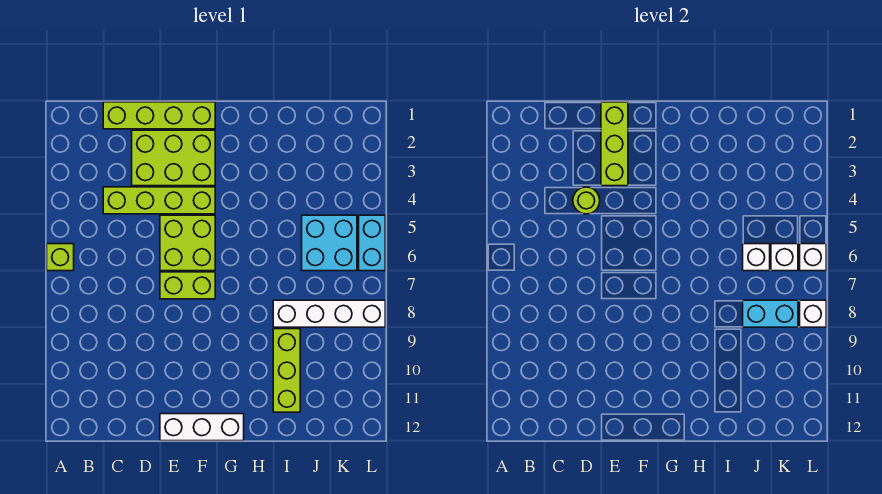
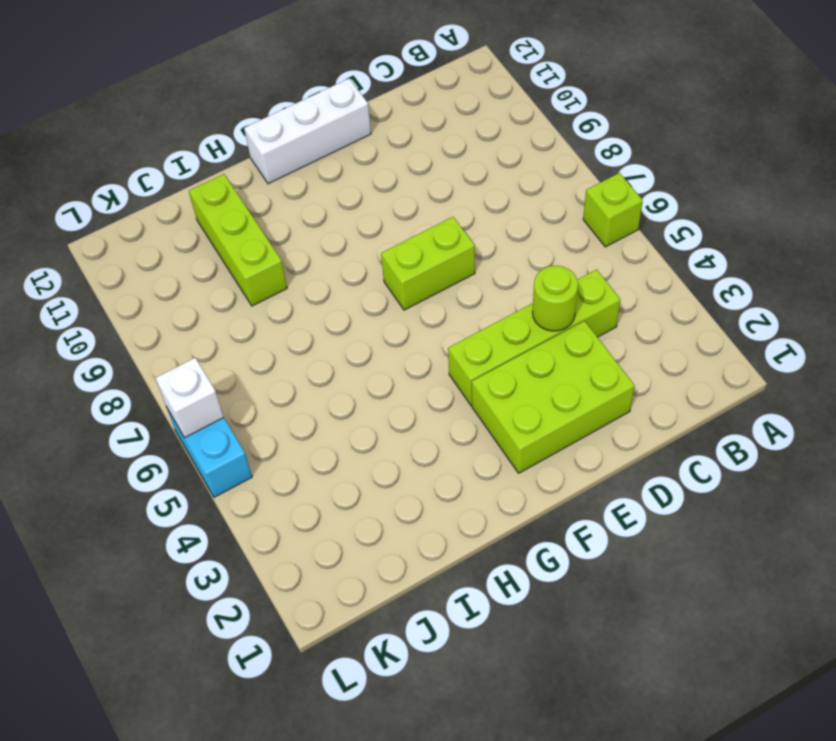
none -> lime brick C1:F1 level 1
none -> lime brick E5:F6 level 1
none -> white brick I8:L8 level 1

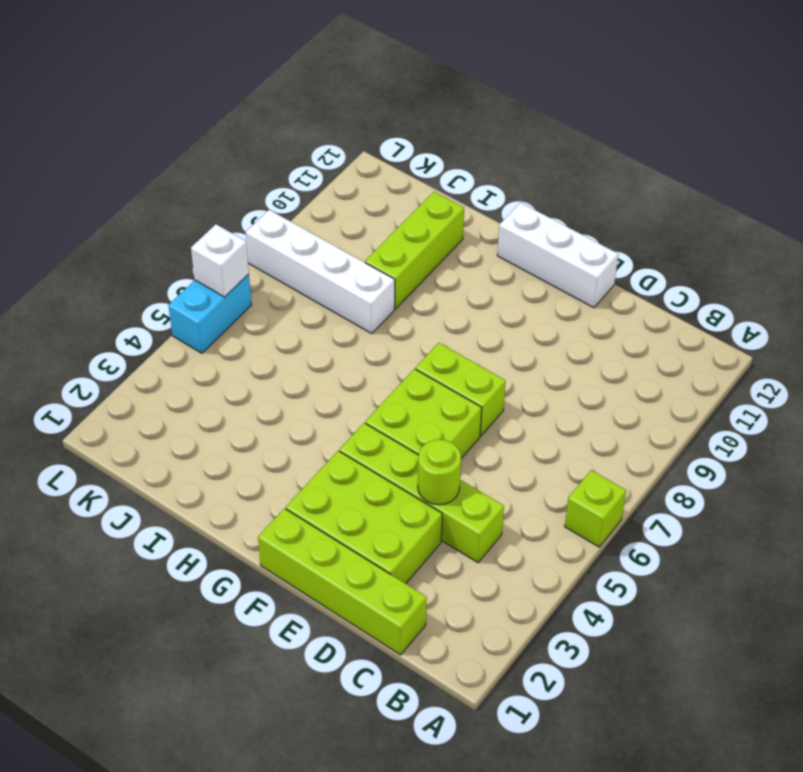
none -> cyan brick J5:K6 level 1
none -> lime brick E1:E3 level 2
none -> white brick J6 level 2

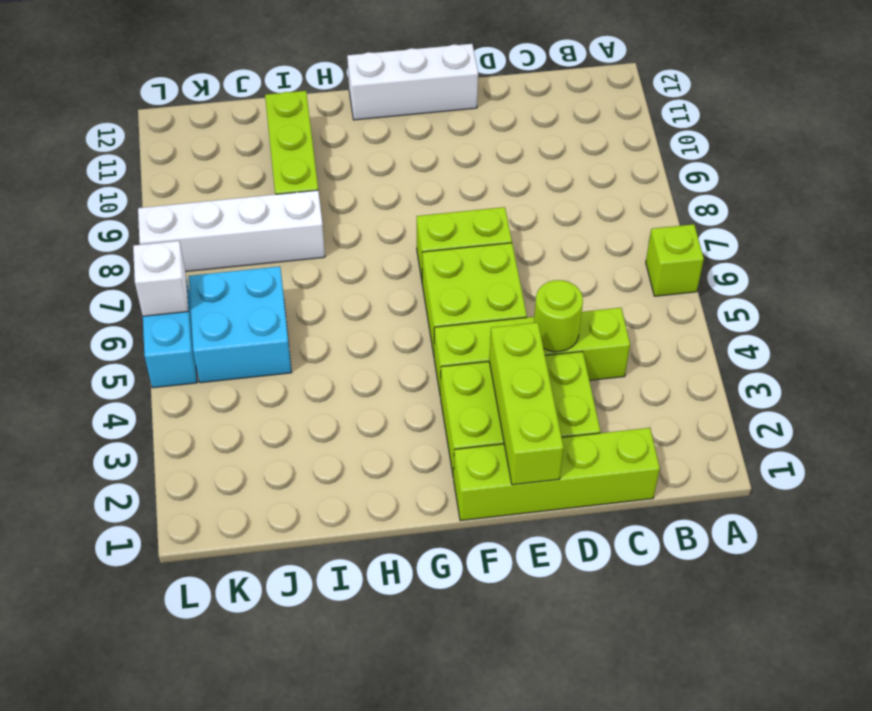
none -> white brick J6 level 2
none -> cyan brick J8:K8 level 2
none -> white brick K6 level 2

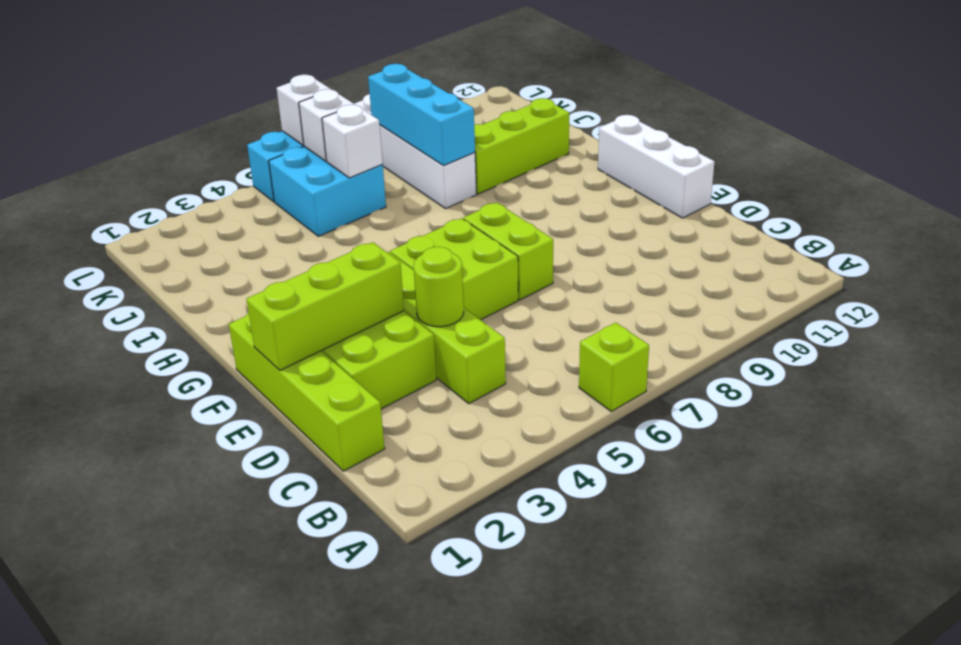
cyan brick I8:K8 level 2 -> cyan brick J8:K8 level 2
none -> white brick L8 level 2

